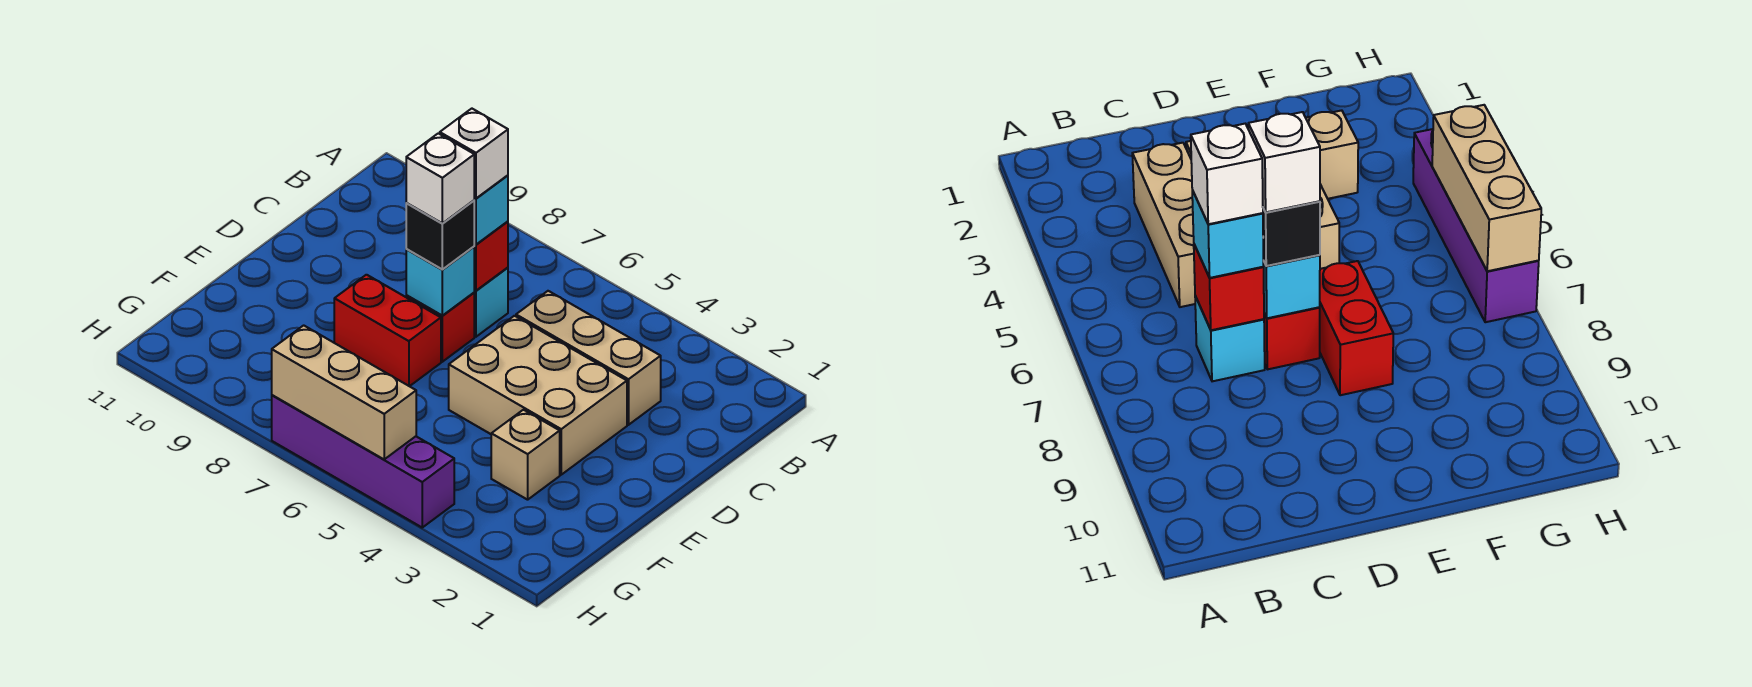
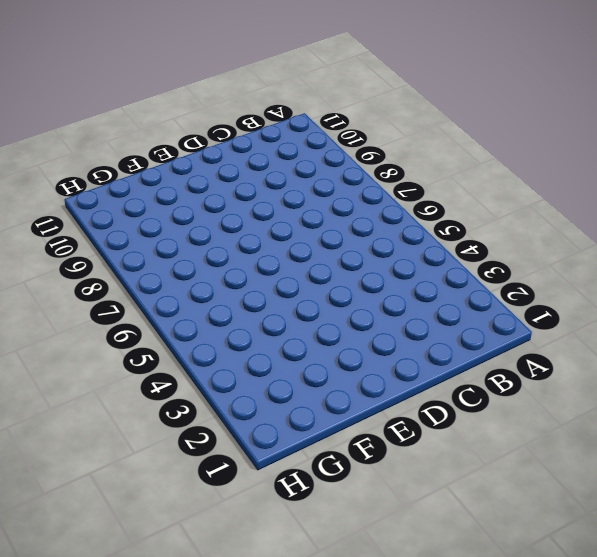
none -> tan brick C3:C5 level 1
none -> cyan brick C7 level 1
none -> tan brick D3:E5 level 1

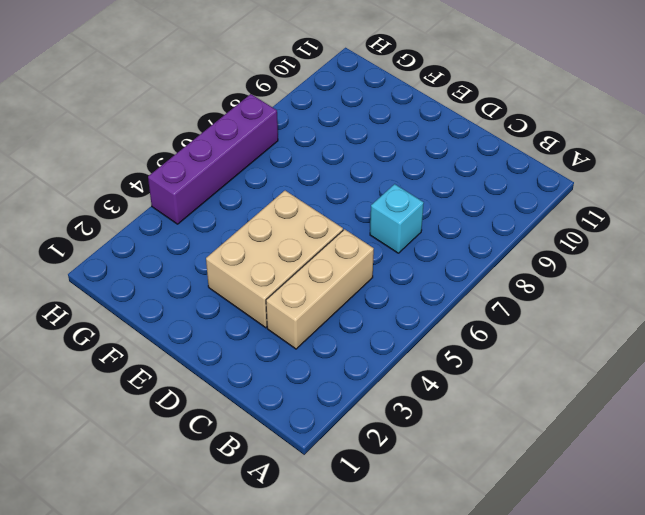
none -> red brick D7 level 1
none -> red brick E7:E8 level 1
none -> tan brick F3 level 1

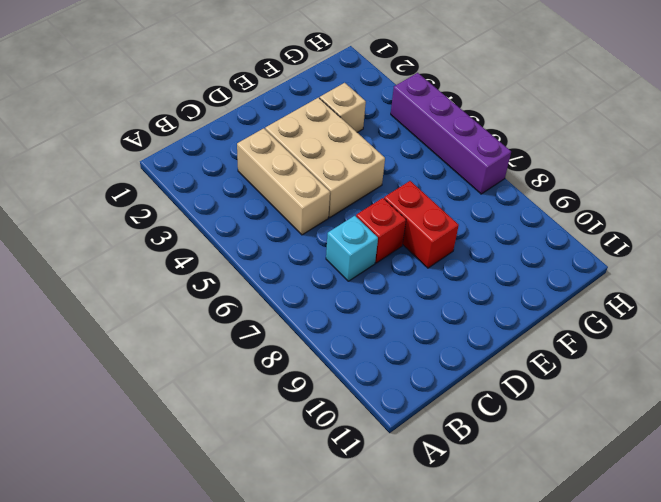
none -> red brick C7 level 2
none -> cyan brick D7 level 2
none -> tan brick H5:H7 level 2

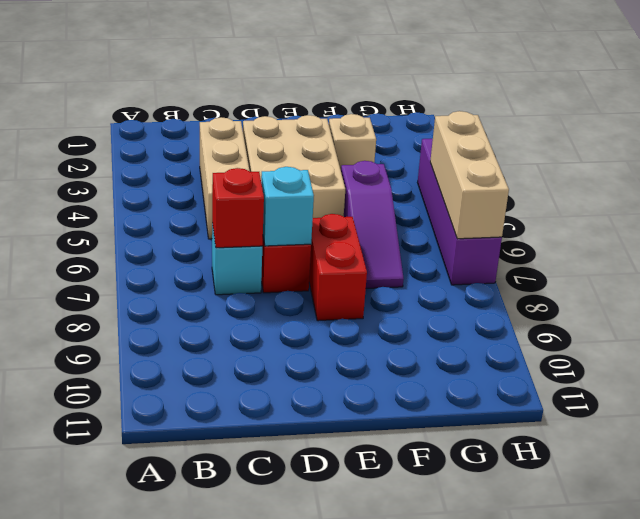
purple slope F5:F7 level 1 top 5 -> none
none -> cyan brick C7 level 3
none -> black brick D7 level 3
none -> white brick C7 level 4

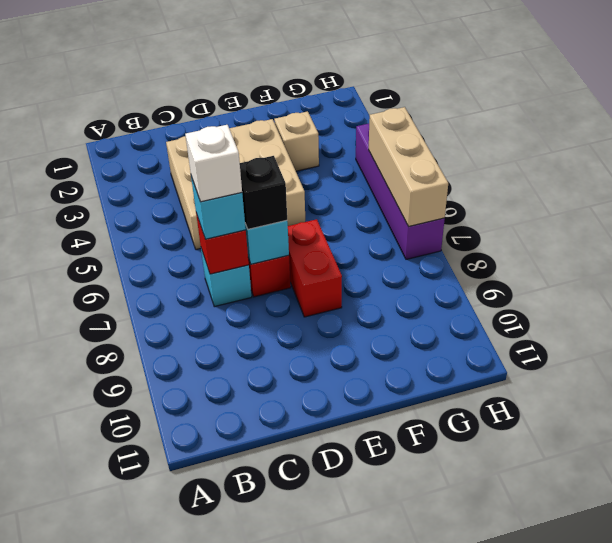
none -> white brick D7 level 4

